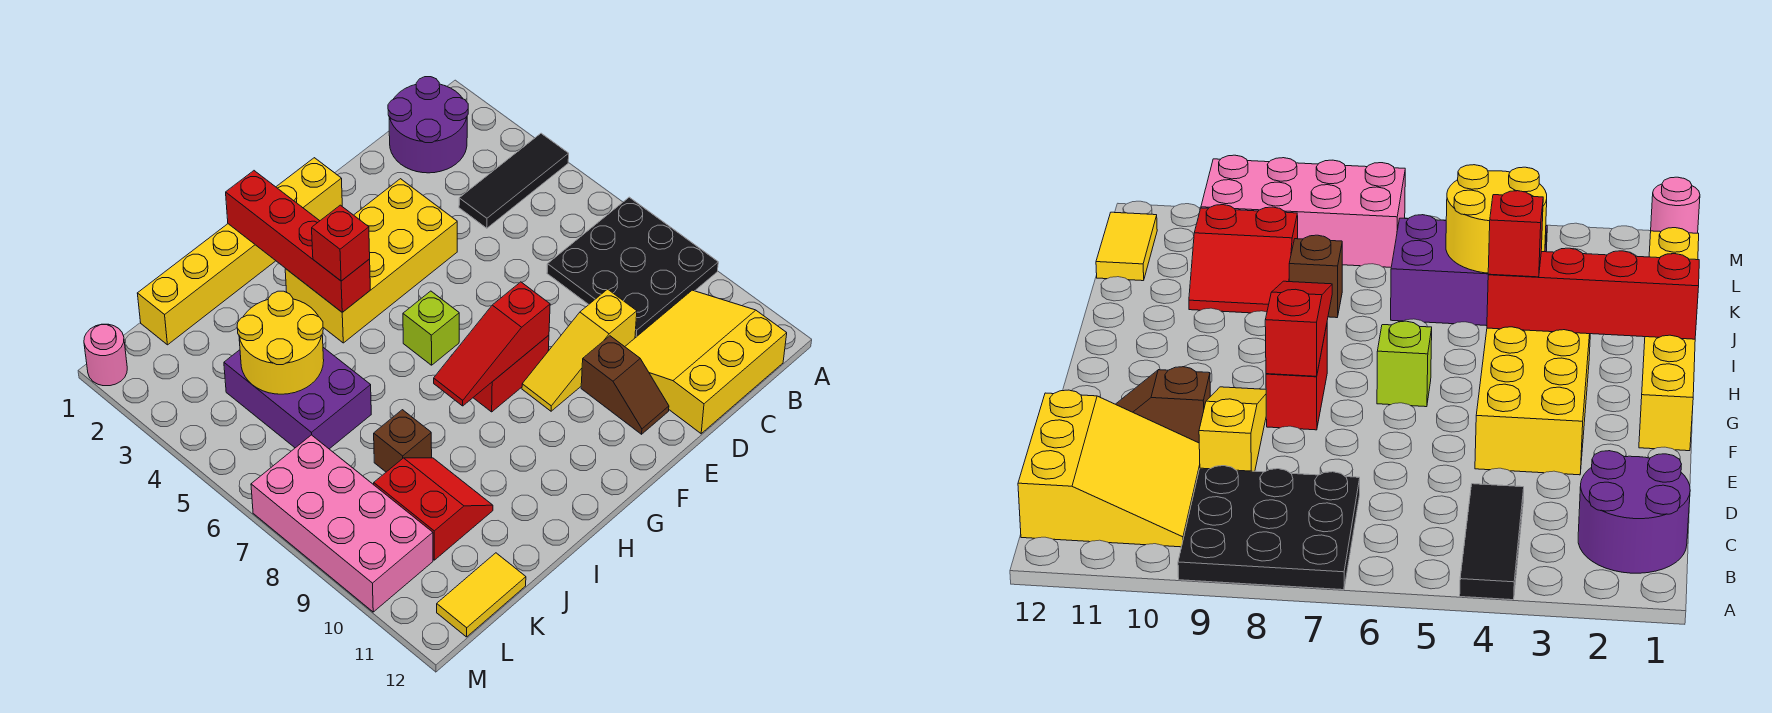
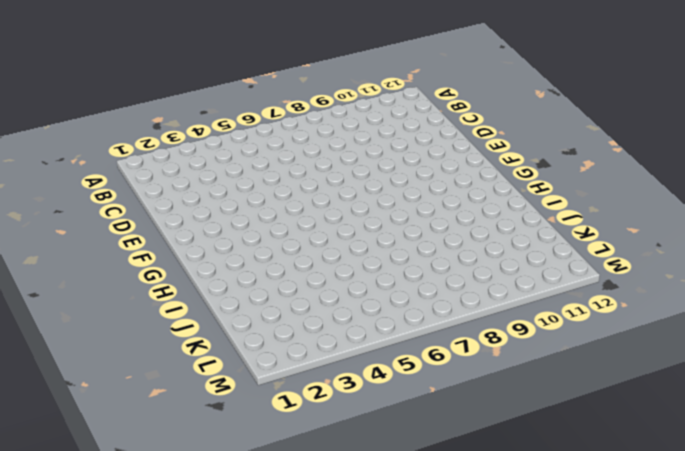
none -> black tile A4:C4 level 1
none -> black plate A7:C9 level 1
none -> purple round brick B1:C2 level 1

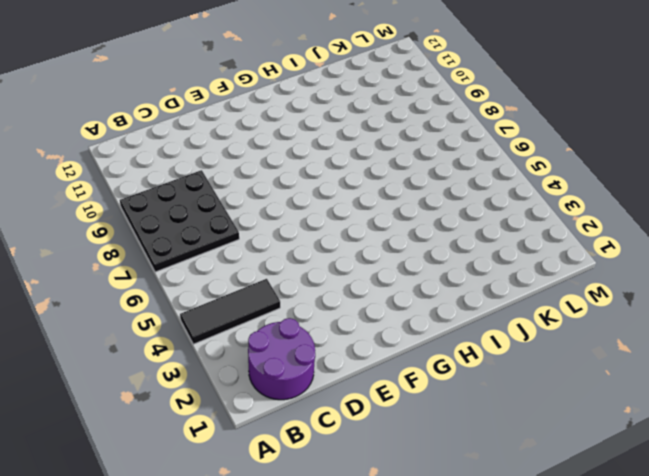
none -> yellow slope B10:D12 level 1 top 12
none -> yellow slope D9:F9 level 1 top D
none -> yellow brick E3:H4 level 1

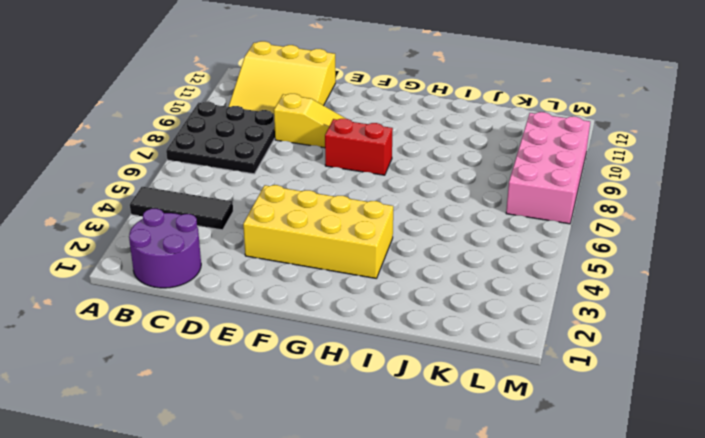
none -> brown slope E10:E11 level 1 top 10
none -> yellow brick F1:K1 level 1
none -> lime brick G6 level 1

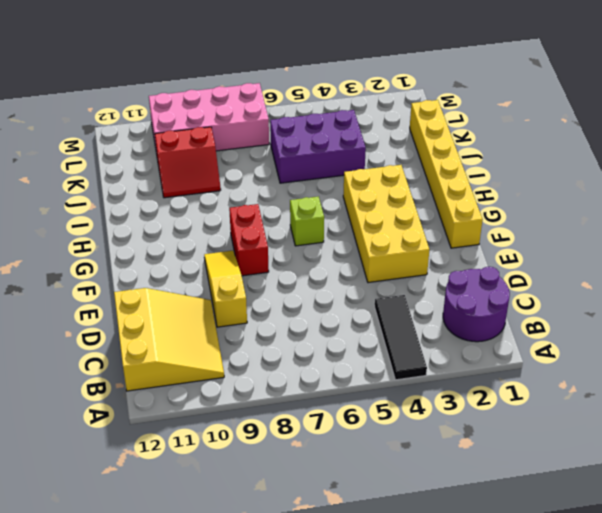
none -> black plate A7:C9 level 1
none -> brown slope E10:E11 level 1 top 10
none -> brown brick J8 level 1

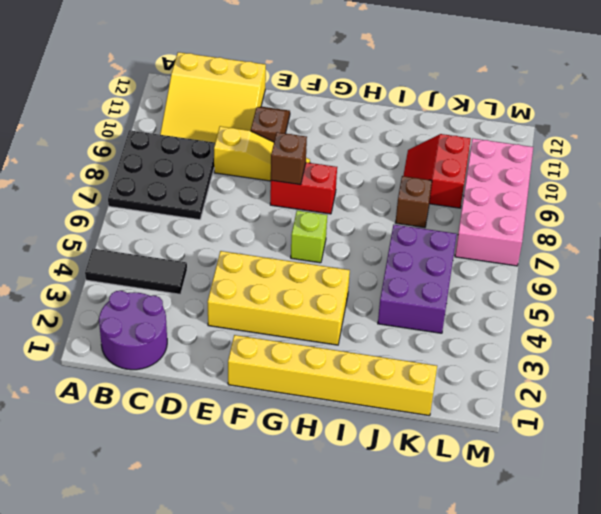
brown brick F8 level 2 -> red slope F8:H8 level 2 top F
none -> yellow tile K12:L12 level 1
none -> pink round brick M1 level 1
none -> red brick H1:H4 level 2

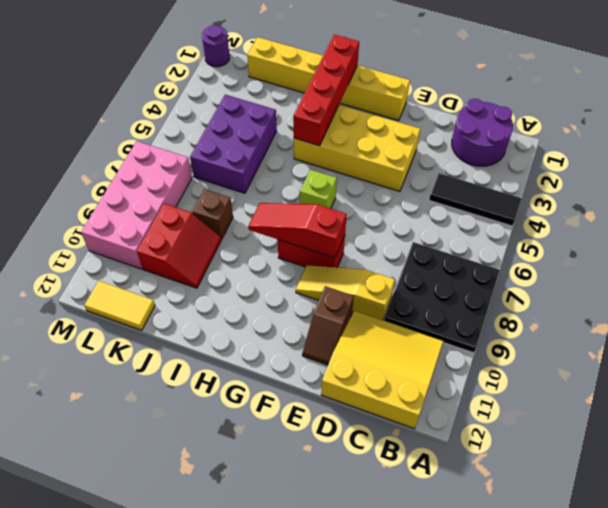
purple round brick M1 level 1 -> pink round brick M1 level 1
none -> yellow round brick J4:K5 level 2
none -> red brick H4 level 3

